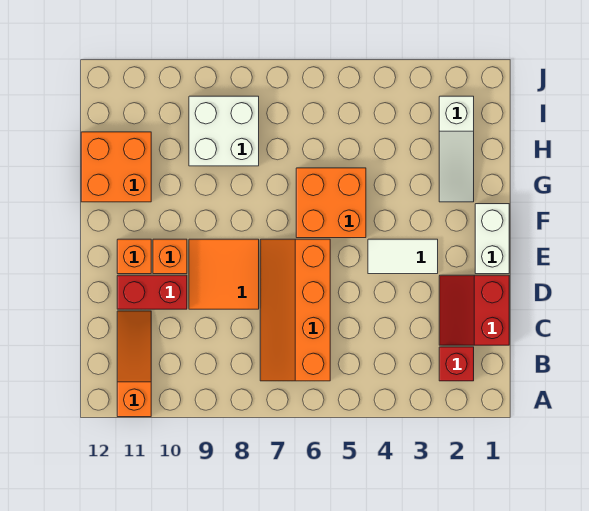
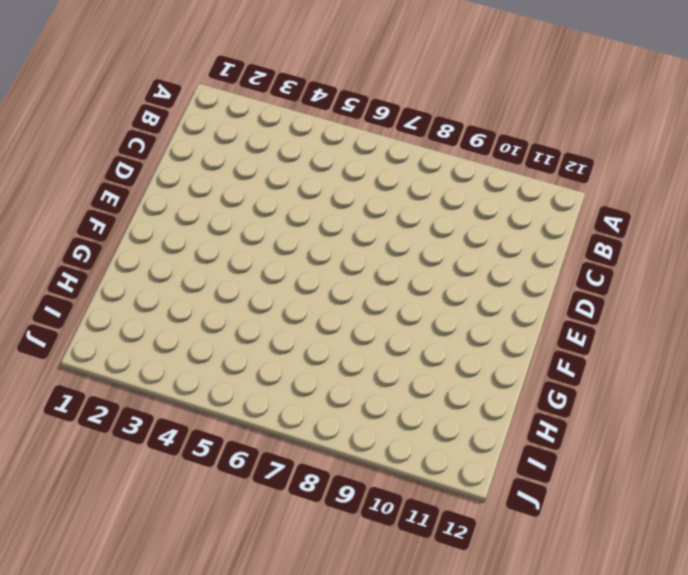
none -> orange slope A11:C11 level 1 top A
none -> red brick B2 level 1
none -> orange slope B6:E7 level 1 top 6

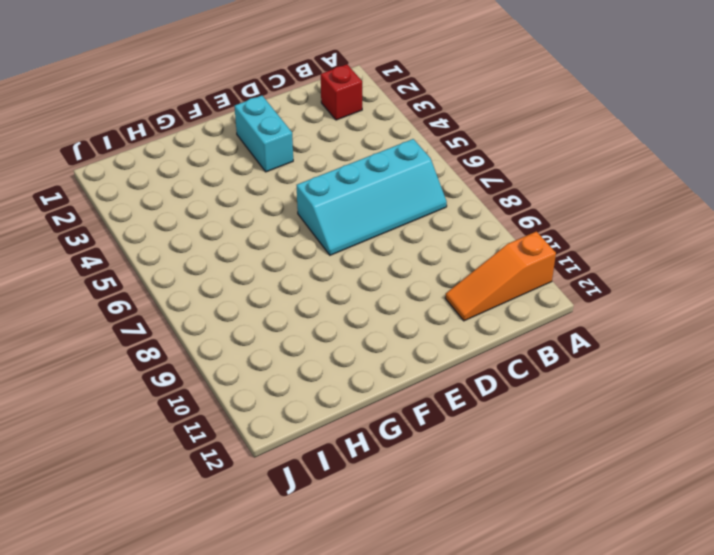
cyan slope B6:E7 level 1 top 6 -> orange slope B6:E7 level 1 top 6
cyan brick E2:E3 level 1 -> white tile E3:E4 level 1
none -> red slope C1:D2 level 1 top 1
none -> orange tile D8:E9 level 1
none -> red brick D10:D11 level 1

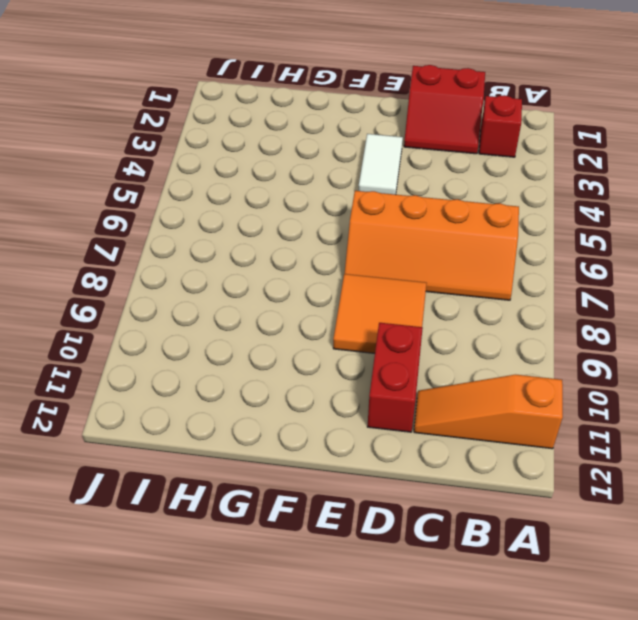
none -> white brick E1:F1 level 1
none -> orange brick E10 level 1
none -> orange brick E11 level 1

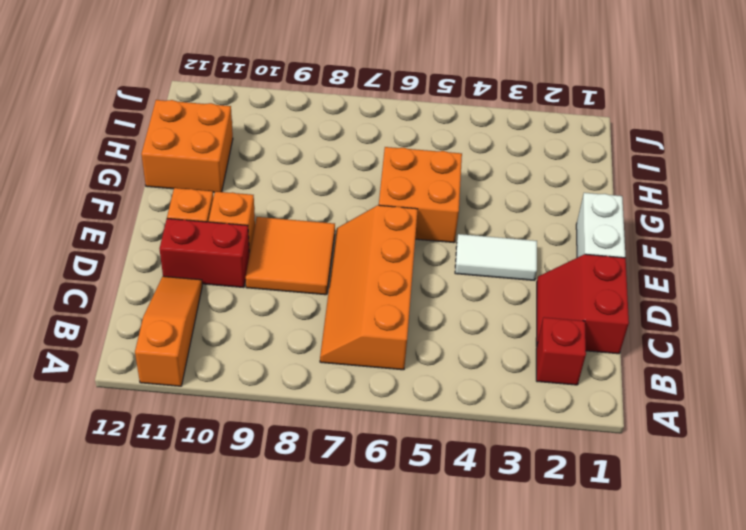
none -> white slope G2:I2 level 1 top I
none -> white brick H8:I9 level 1

